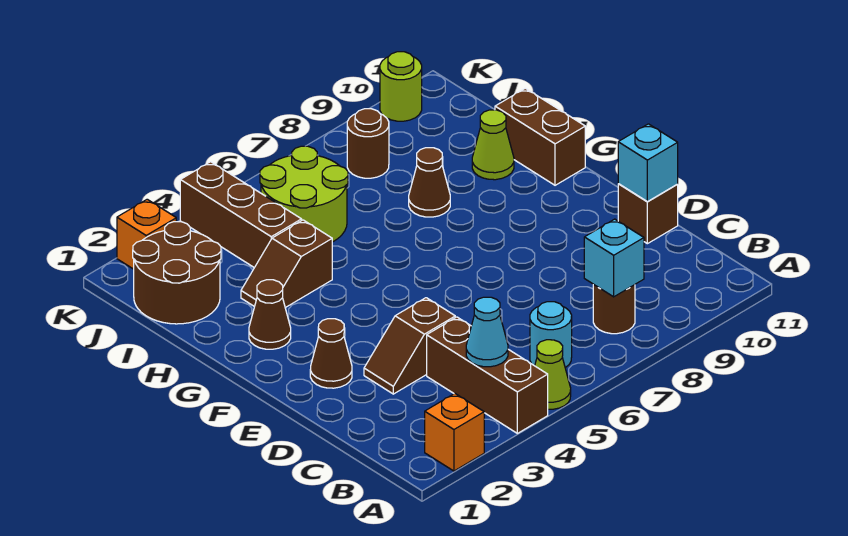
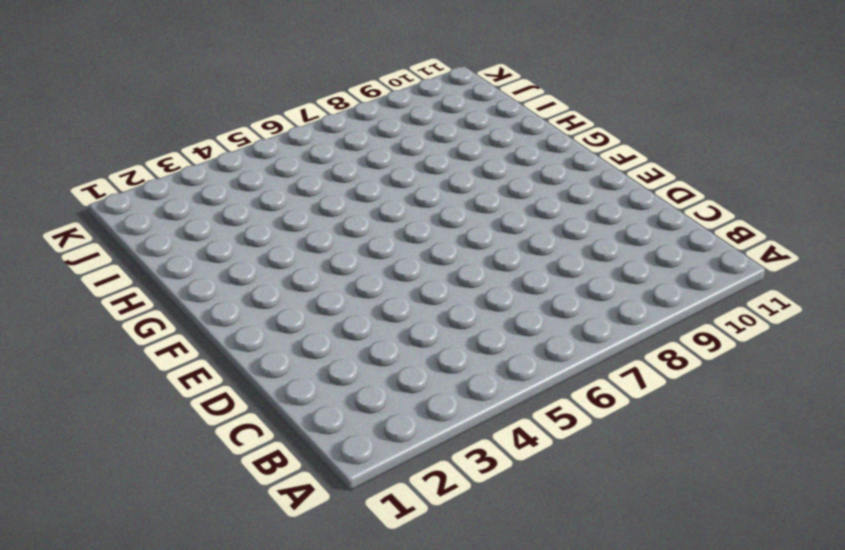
none -> orange brick A2 level 1
none -> brown brick A4:C4 level 1
none -> lime cone A5 level 1

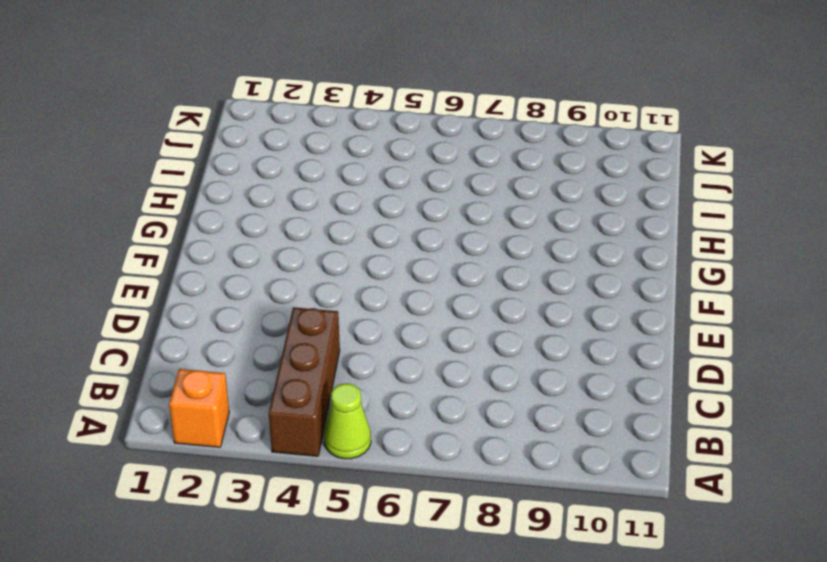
none -> cyan round brick B6 level 1
none -> brown round brick B8 level 1
none -> brown slope D3:D4 level 1 top 4

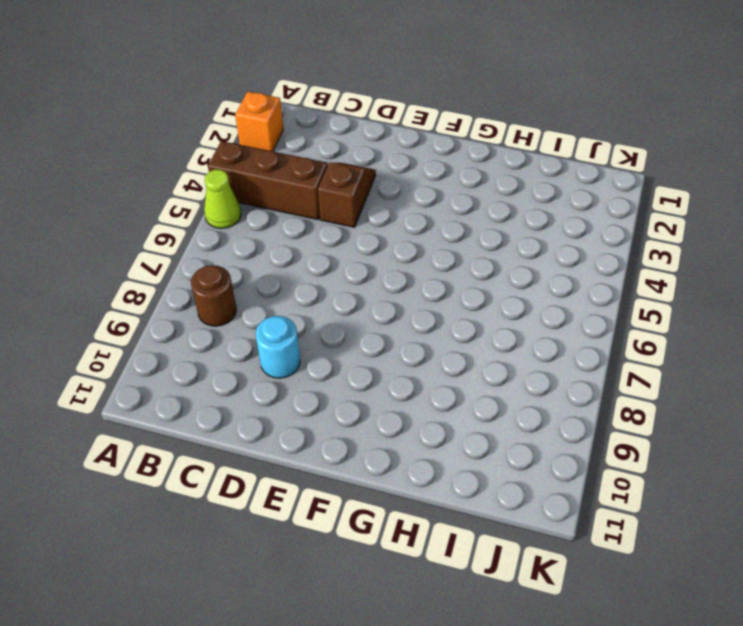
cyan round brick D9 level 1 -> cyan round brick B6 level 1
none -> brown brick D11 level 1
none -> brown cone E2 level 1
none -> brown cone G2 level 1

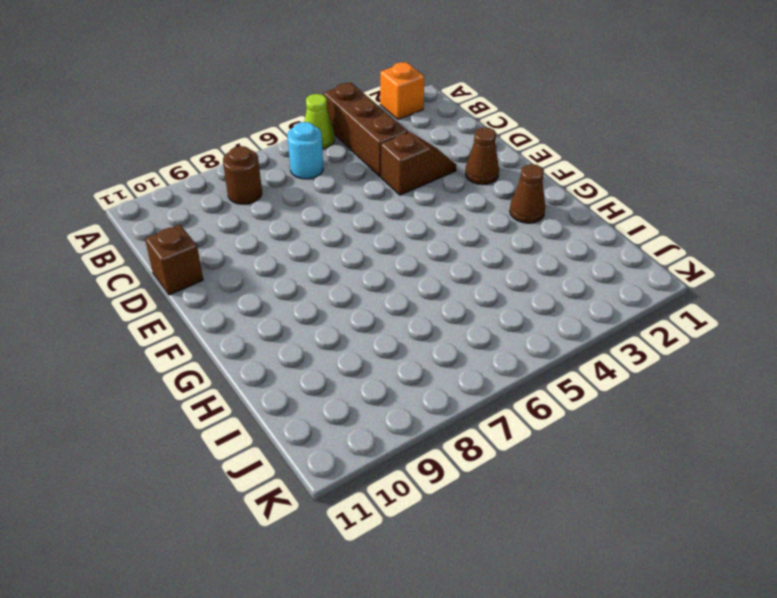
none -> brown brick G11:H11 level 1
none -> brown slope H3:H4 level 1 top 4
none -> brown cone H8 level 1

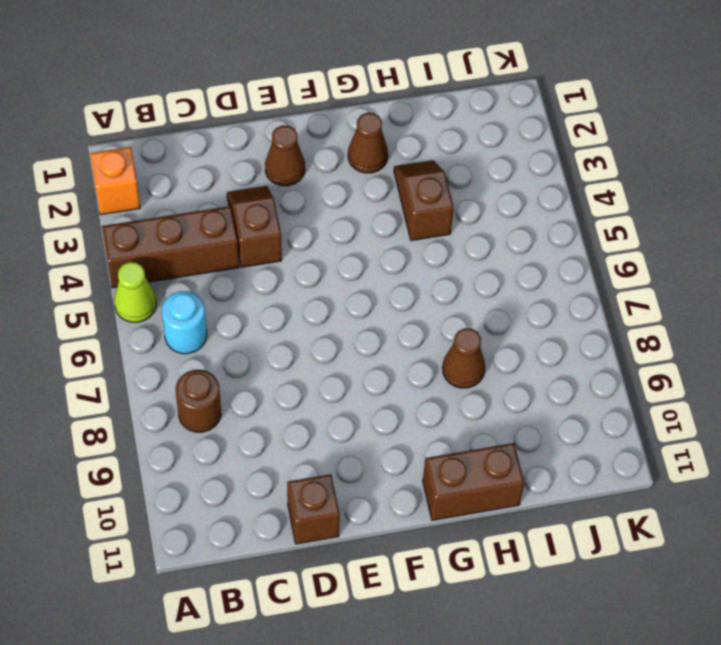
none -> lime cone H10 level 1
none -> brown round brick I1:J2 level 1
none -> brown brick I4:K4 level 1

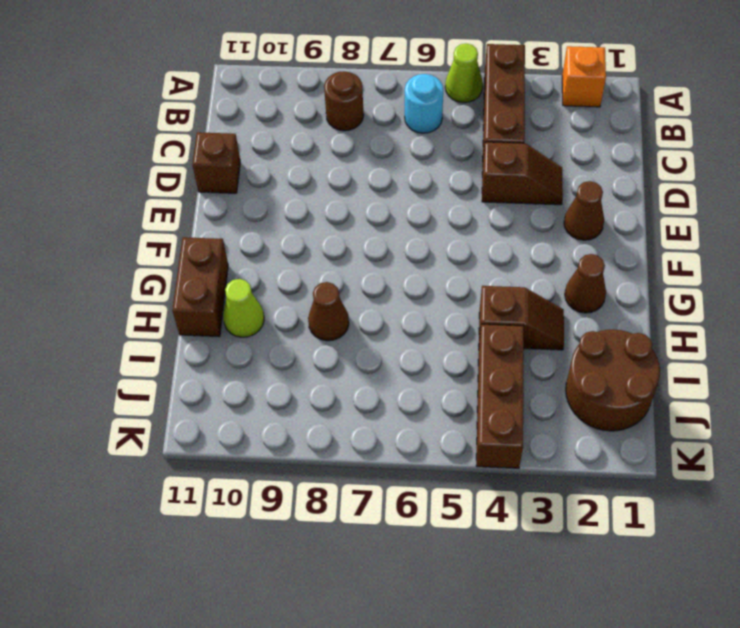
none -> lime round brick I5:J6 level 1
none -> brown round brick J8 level 1
none -> orange brick K2 level 1

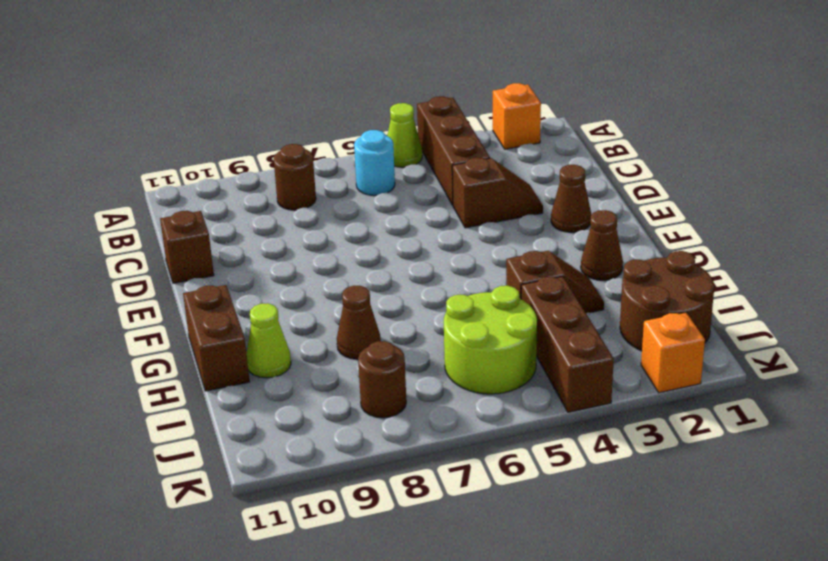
none -> lime round brick K10 level 1
none -> cyan cone B4 level 2
none -> cyan brick B8 level 2

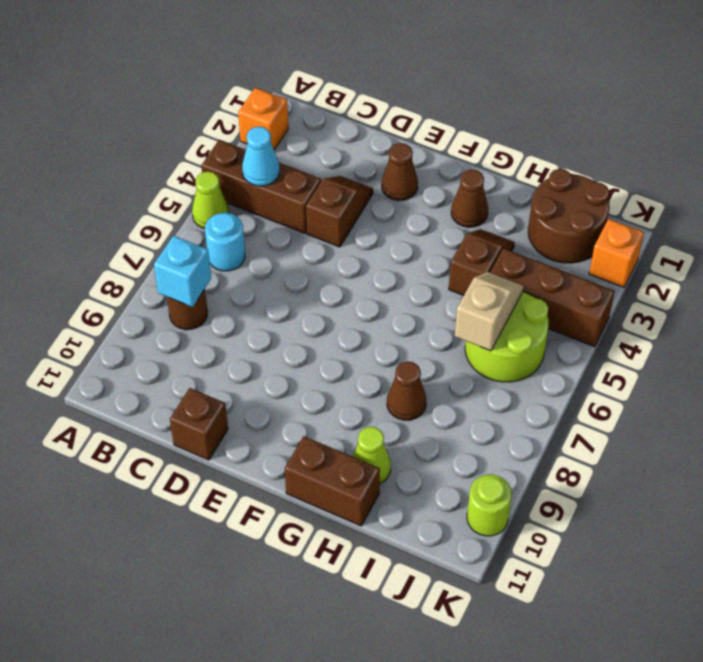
tan slope I5:I6 level 2 top 6 -> none
none -> brown round brick J8 level 1
none -> cyan brick D11 level 2

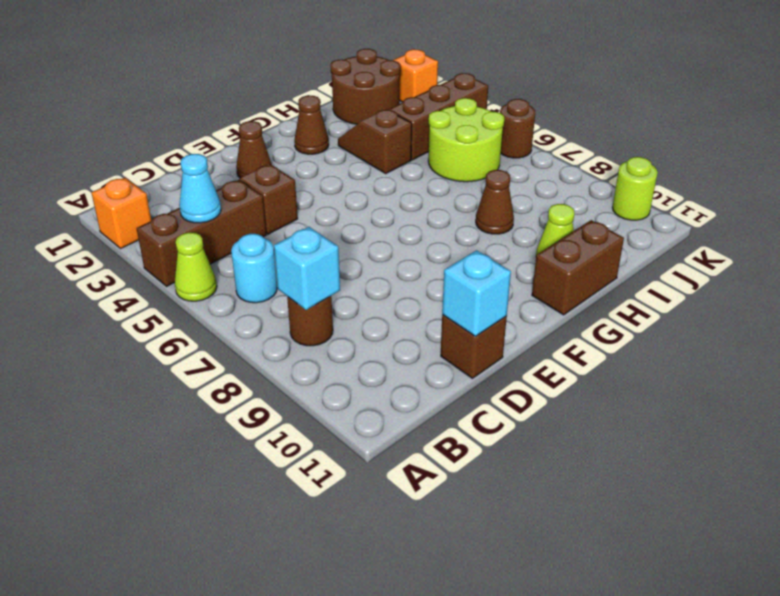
brown round brick K6 level 1 -> brown round brick J8 level 1

